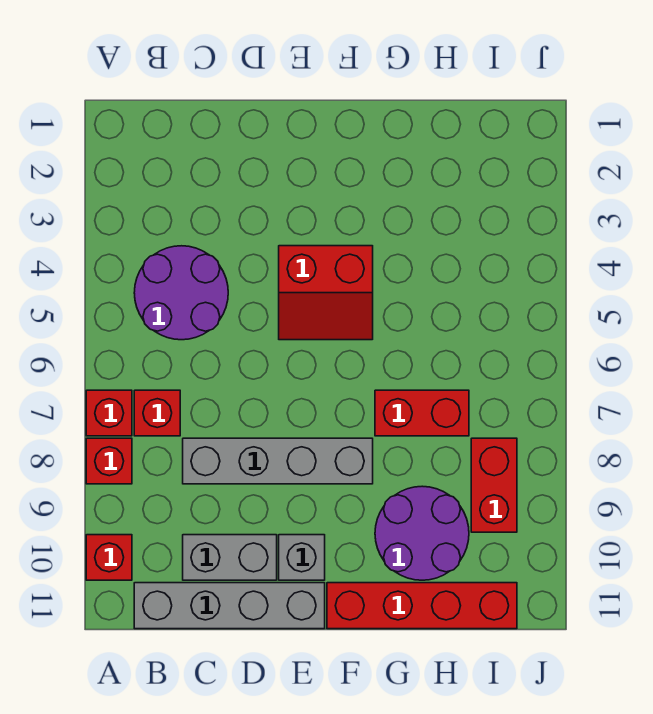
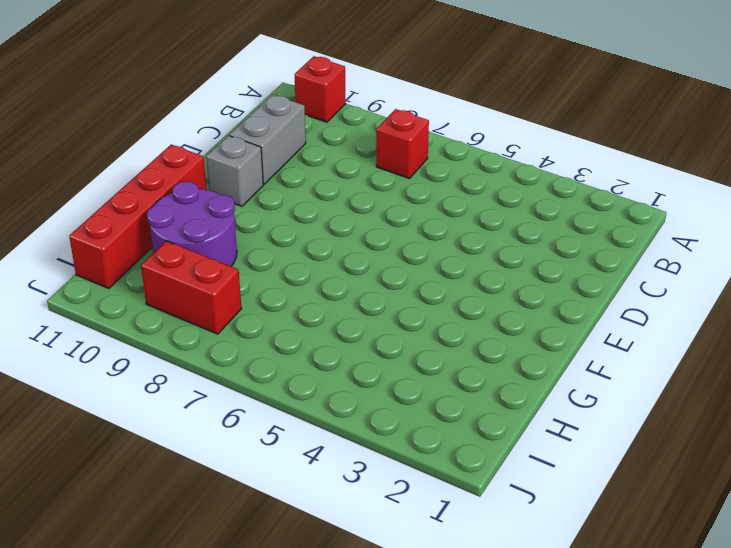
none -> red brick A7 level 1
none -> red brick A8 level 1
none -> purple round brick B4:C5 level 1

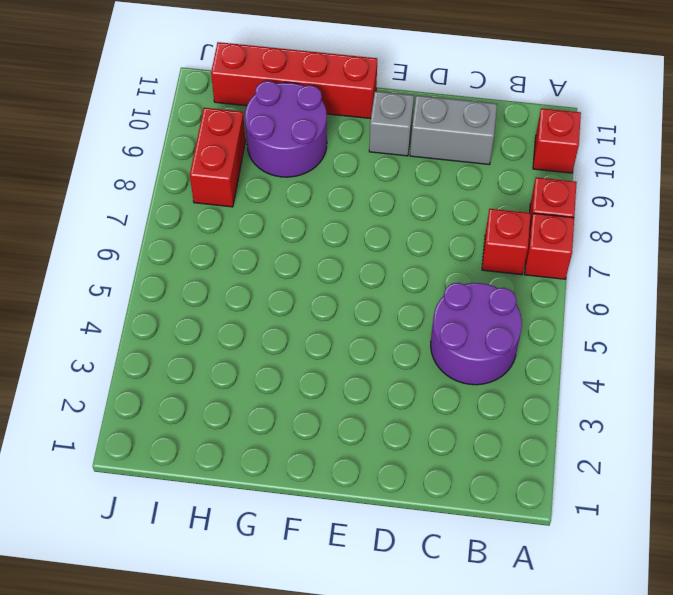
none -> grey brick B11:E11 level 1
none -> grey brick C8:F8 level 1
none -> red slope E4:F5 level 1 top 4

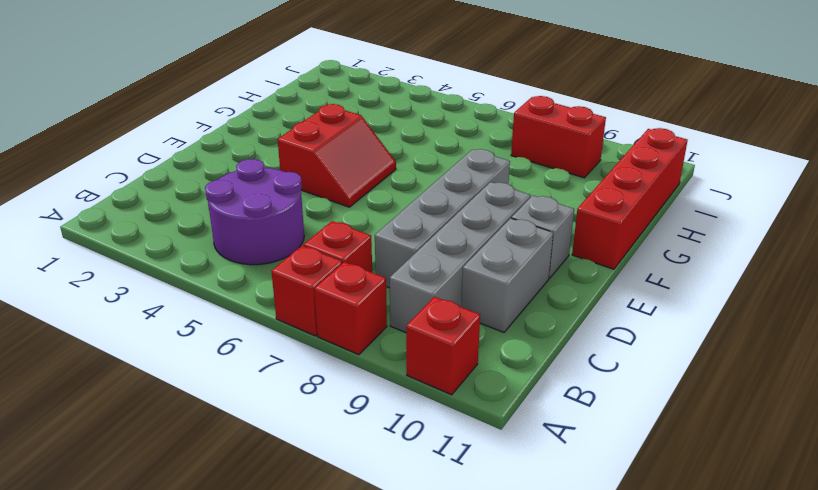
grey brick B9:E9 level 1 -> grey brick B11:E11 level 1
none -> red brick G7:H7 level 1
none -> purple round brick G9:H10 level 1

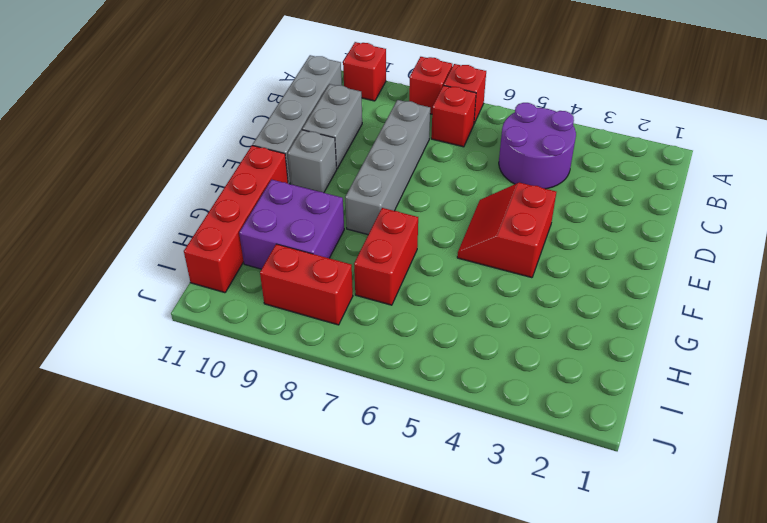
purple brick G9:H10 level 1 -> purple round brick G9:H10 level 1

